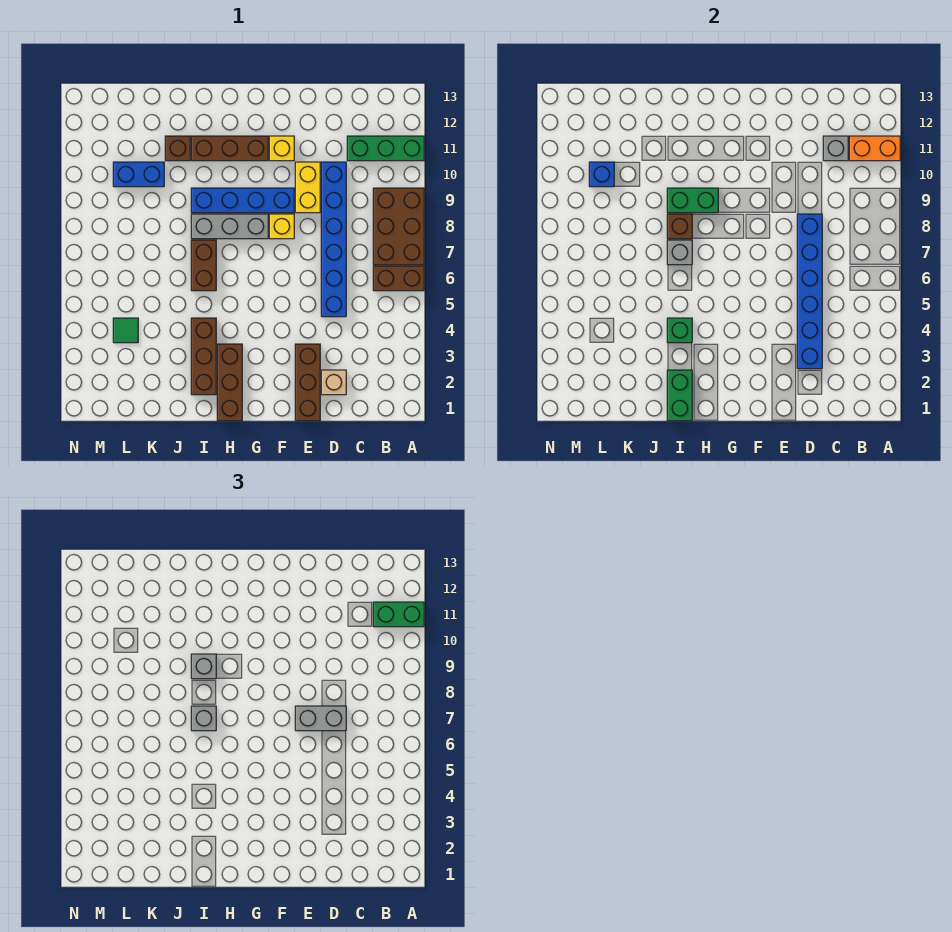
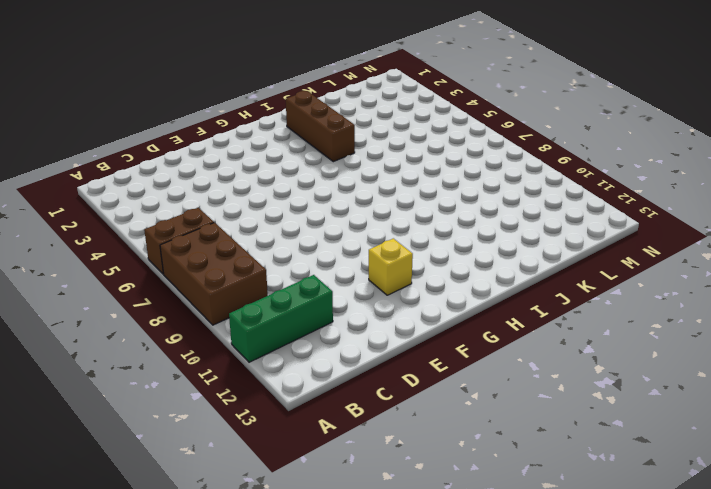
none -> tan brick D2 level 1
none -> blue brick D5:D10 level 1
none -> brown brick E1:E3 level 1
none -> yellow brick E9:E10 level 1

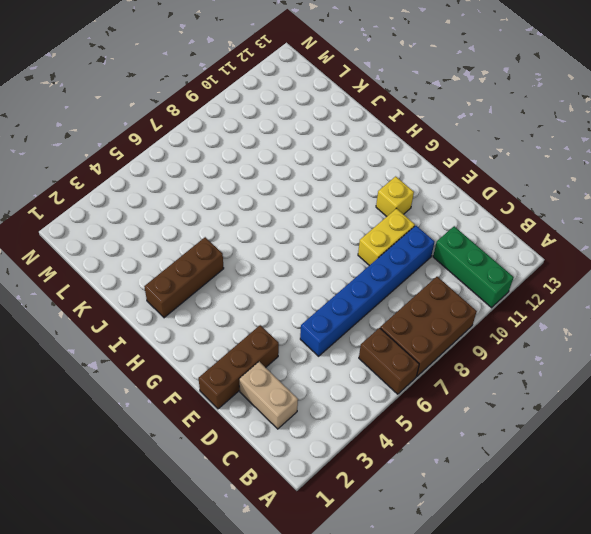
tan brick C2:D2 level 1 -> tan brick D2 level 1
none -> yellow brick F8 level 1
none -> blue brick F9:I9 level 1
none -> grey brick G8:I8 level 1
none -> brown brick G11:I11 level 1

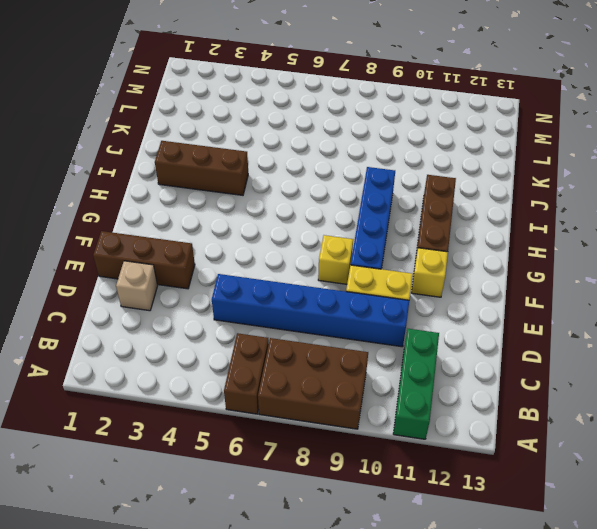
none -> grey brick G8:I8 level 1
none -> brown brick H1:H3 level 1
none -> brown brick I6:I7 level 1
none -> brown brick J11 level 1

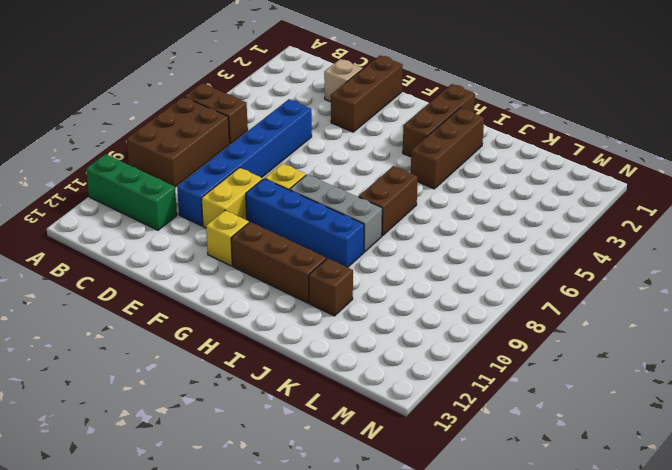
none -> blue brick K10:L10 level 1
none -> green tile L4 level 1
none -> orange brick A11:B11 level 2
none -> grey brick C11 level 2

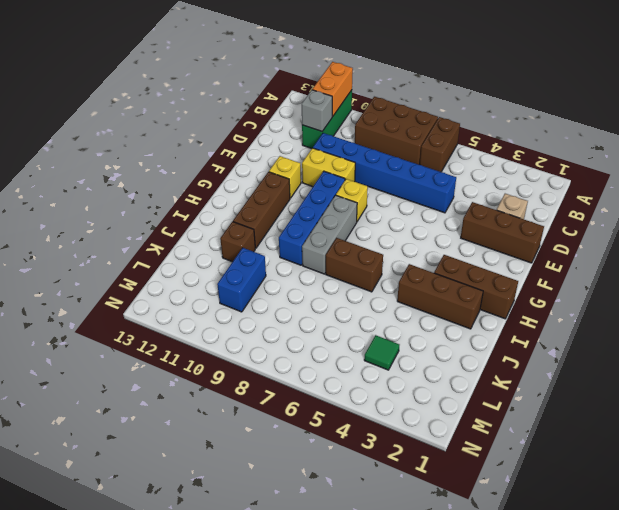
none -> blue brick D3:D8 level 2
none -> green brick H9:I9 level 2
none -> green brick I1:I2 level 2
none -> green brick I4 level 2

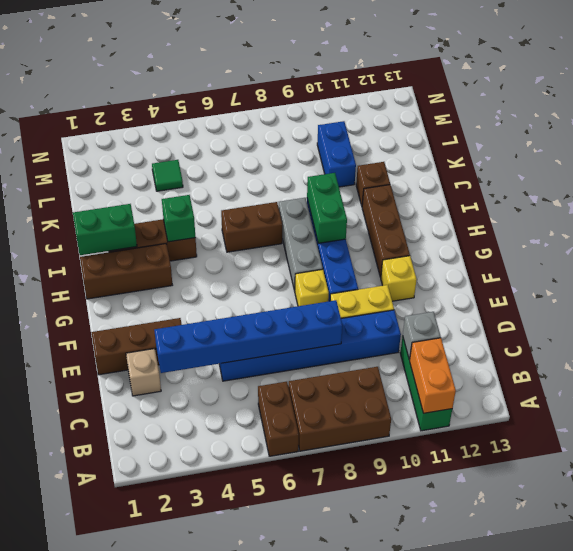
none -> grey brick I7 level 2
none -> brown brick I8 level 2
none -> blue brick L10 level 2
none -> green brick A11:B11 level 3

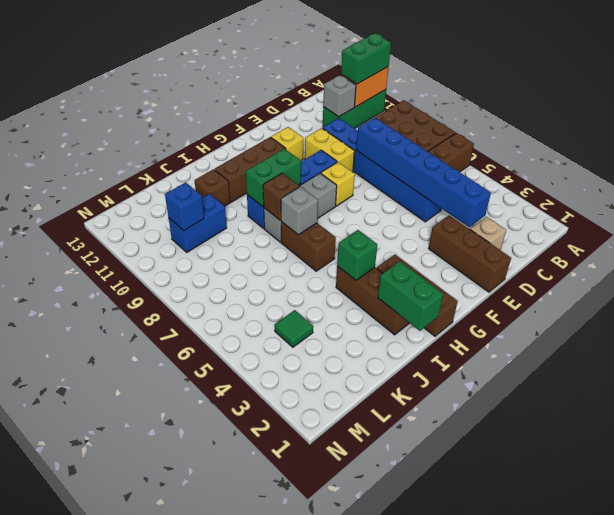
none -> grey brick D7:E7 level 3
none -> grey brick I7 level 3
none -> grey brick I9 level 3

